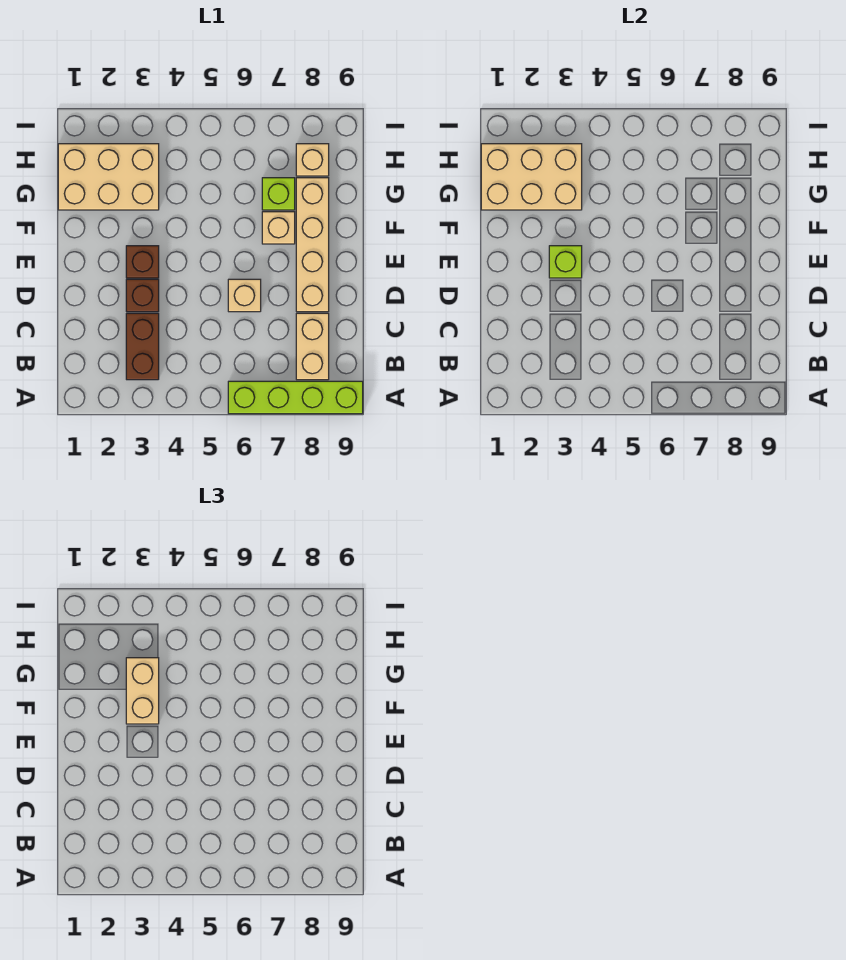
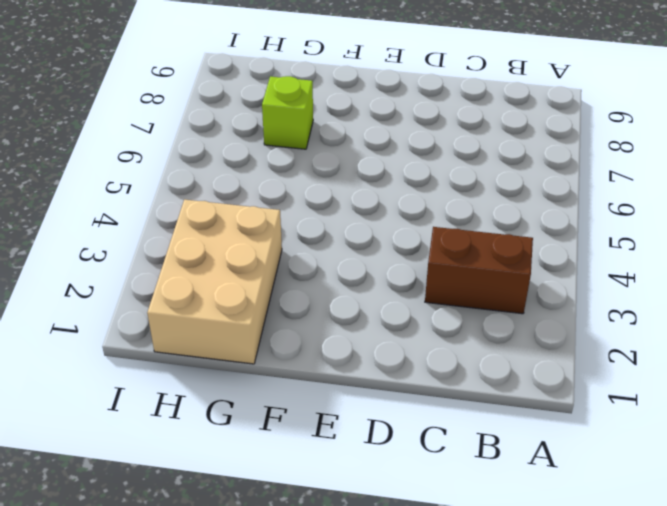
none -> lime brick A6:A9 level 1
none -> tan brick B8:C8 level 1
none -> brown brick D3 level 1

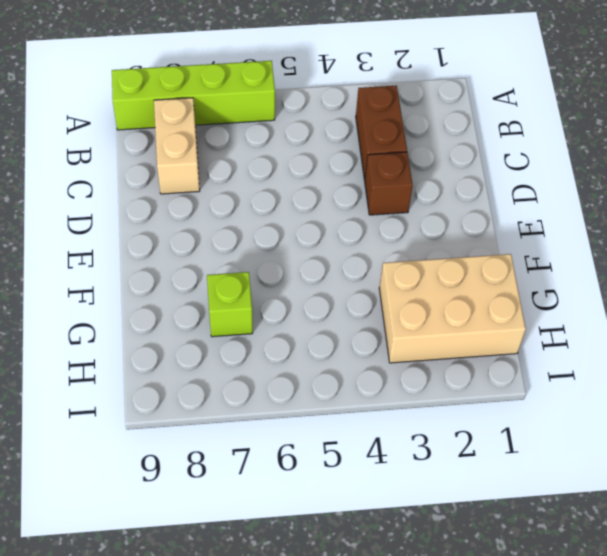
none -> tan brick D6 level 1
none -> tan brick D8:G8 level 1
none -> brown brick E3 level 1

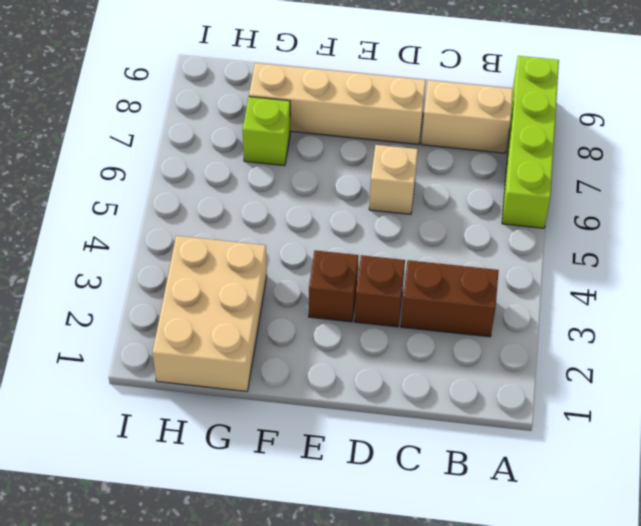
none -> tan brick F7 level 1
none -> tan brick H8 level 1
none -> lime brick E3 level 2

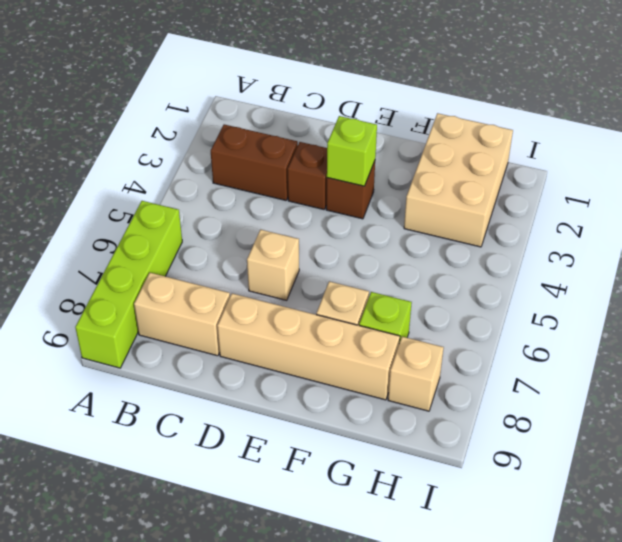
none -> tan brick G1:H3 level 2
none -> tan brick F3:G3 level 3

